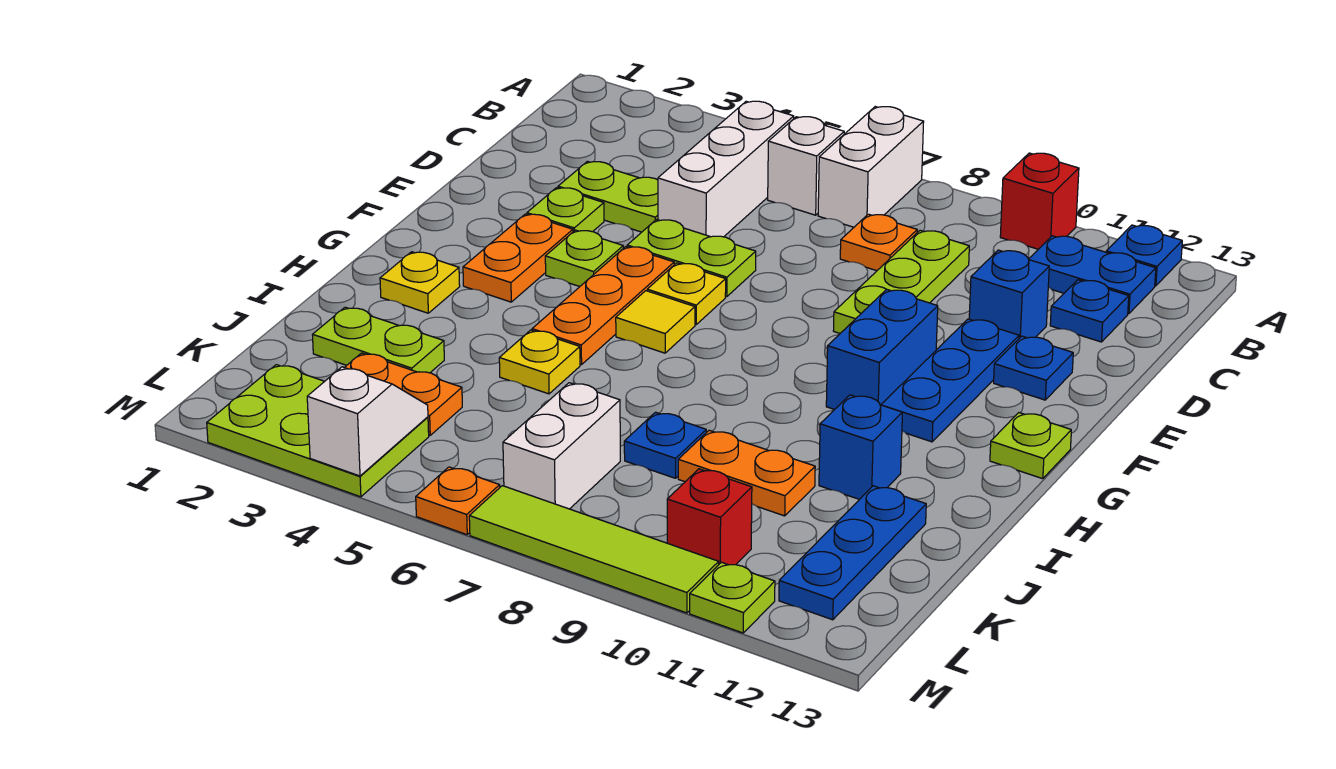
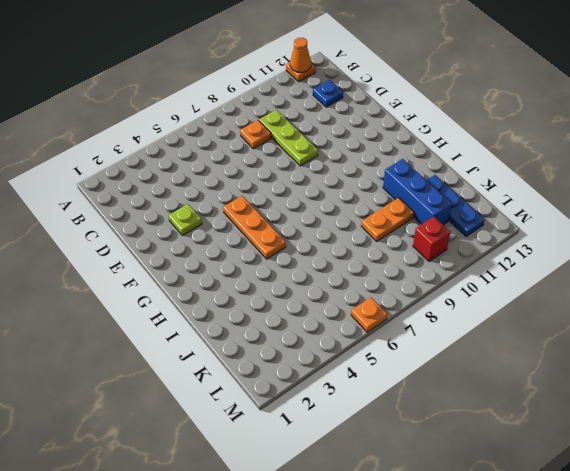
orange plate A12 level 1 -> blue plate A12 level 1
orange cone A12 level 2 -> none
blue brick I11:K11 level 1 -> blue brick I11 level 1
none -> white brick A7:B7 level 1
none -> red brick A10 level 1
none -> white brick B5:D5 level 1
none -> white brick B6 level 1

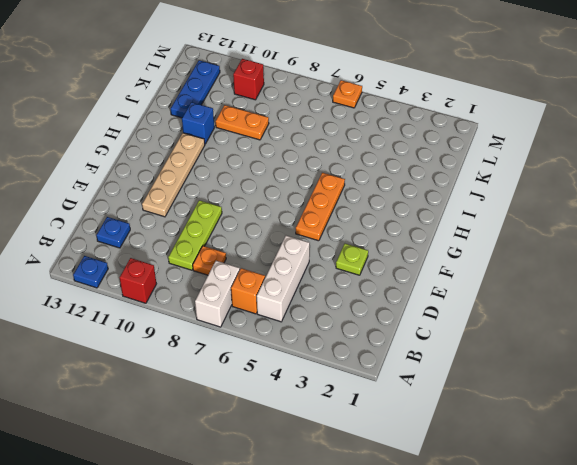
orange brick B6 level 1 -> white brick B6 level 1
tan plate E11:H11 level 1 -> blue plate E11:G11 level 1
none -> blue plate B11:B12 level 1
none -> lime plate D3:D4 level 1
none -> blue brick D11 level 1
none -> lime plate E5:E6 level 1

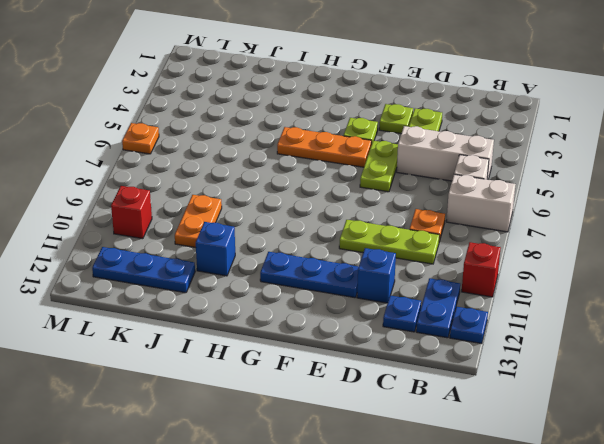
none -> blue plate E12 level 1
none -> orange plate F3:G3 level 1
none -> yellow plate F6 level 1
none -> blue brick F10:G10 level 1

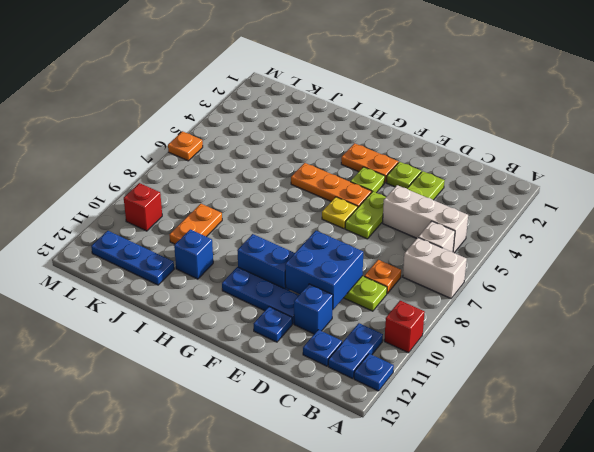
blue brick D9:E10 level 2 -> none
none -> yellow tile G6 level 1
none -> lime plate G13 level 1
none -> yellow plate H2 level 1
none -> yellow plate I5 level 1

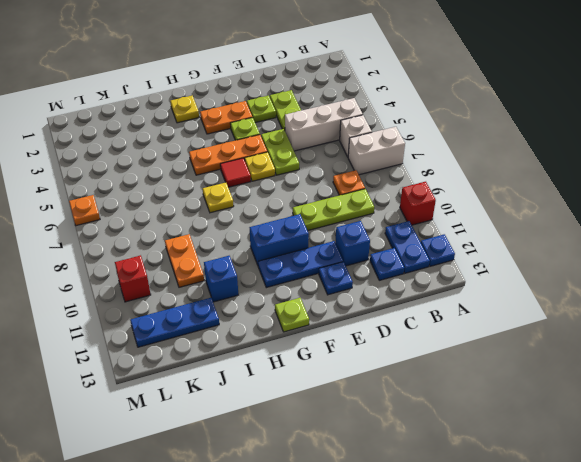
red tile G6 level 1 -> yellow tile G6 level 1
yellow plate H7 level 1 -> yellow plate I5 level 1
none -> lime plate J2:J3 level 1
none -> blue plate J8 level 1
none -> orange plate K3:K4 level 1
none -> white brick K7:L7 level 1

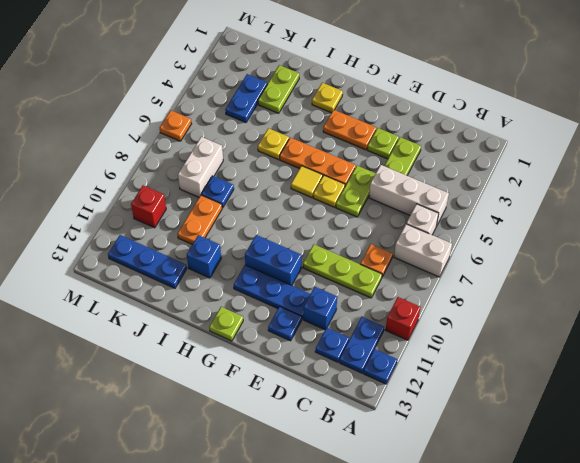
blue plate K3:K4 level 1 -> orange plate K3:K4 level 1
white brick K7:K8 level 1 -> white brick K7:L7 level 1
none -> lime plate F4 level 1
none -> lime plate L2:M4 level 1
none -> lime tile M7:M10 level 1
none -> lime plate M11 level 1

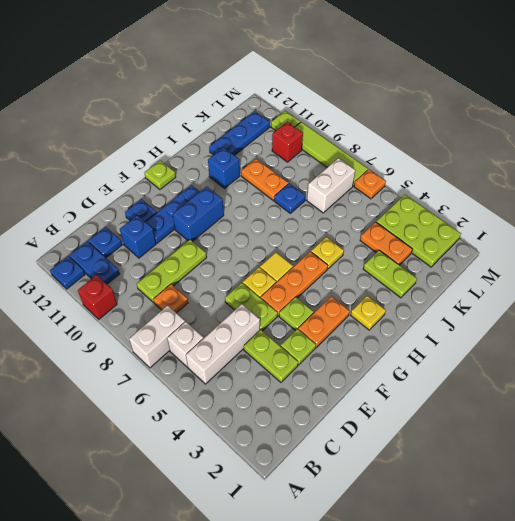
none -> white slope L4:M4 level 2 top M

